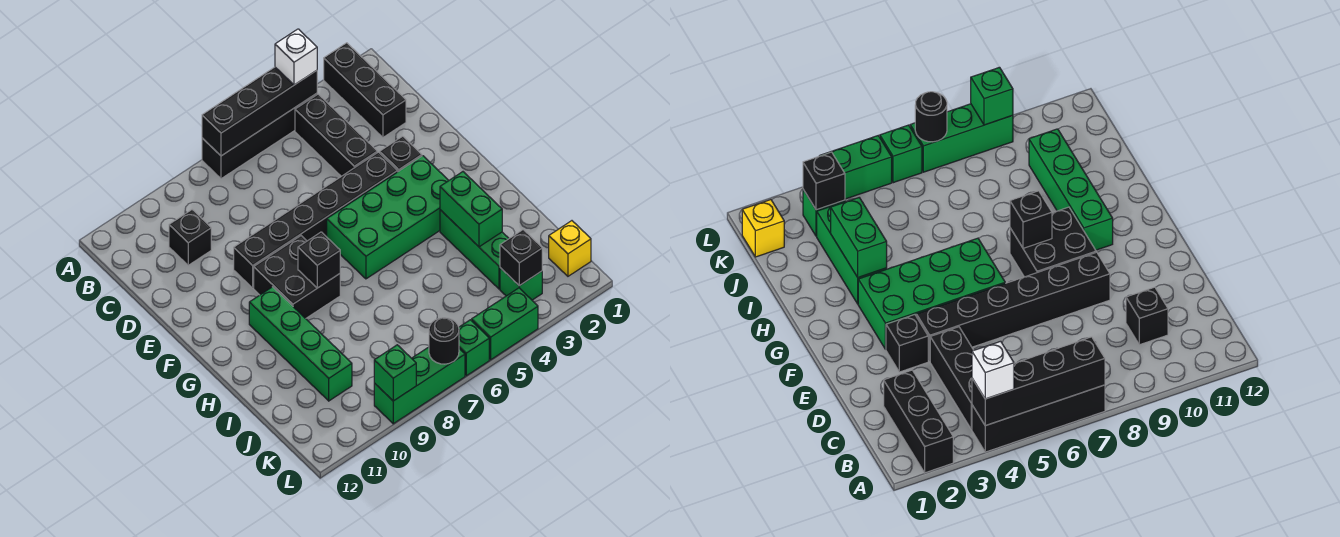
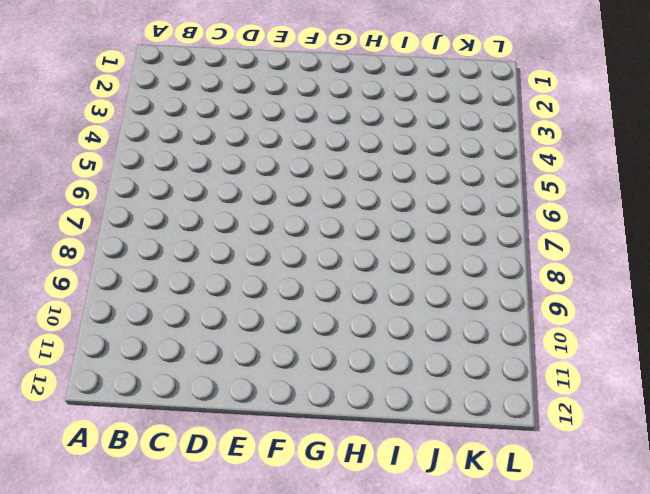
none -> black brick A2:C2 level 1
none -> black brick A4:A7 level 1
none -> black brick B4:D4 level 1

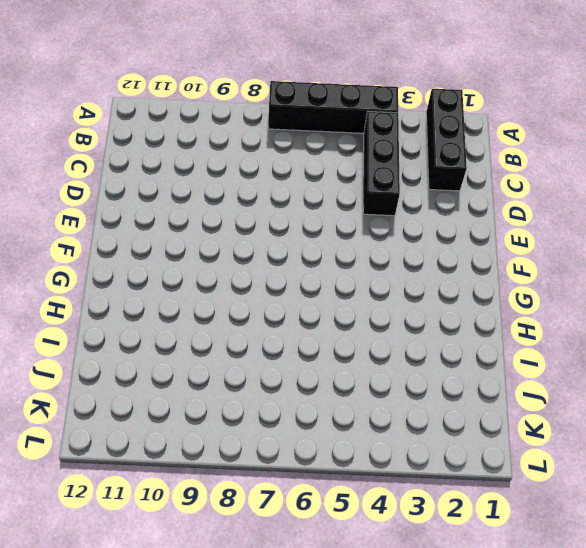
none -> black brick C10 level 1
none -> black brick E3 level 1
none -> black brick E4:E9 level 1

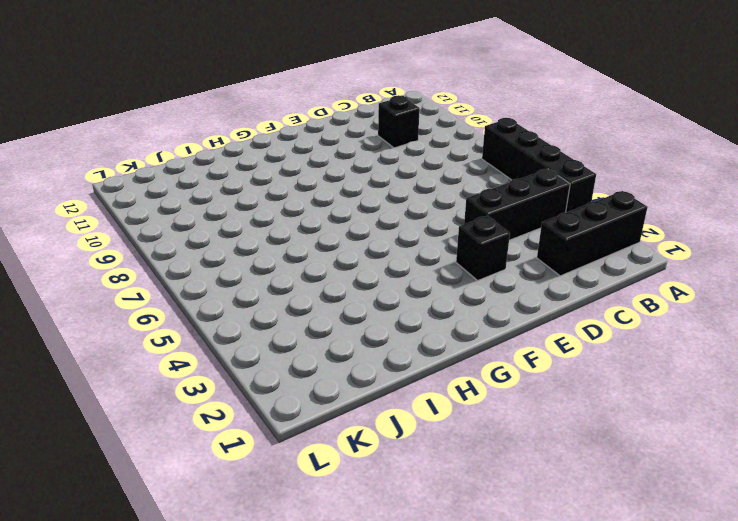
none -> black brick E4:E9 level 1
none -> green brick F3:G6 level 1
none -> black brick F8:G9 level 1

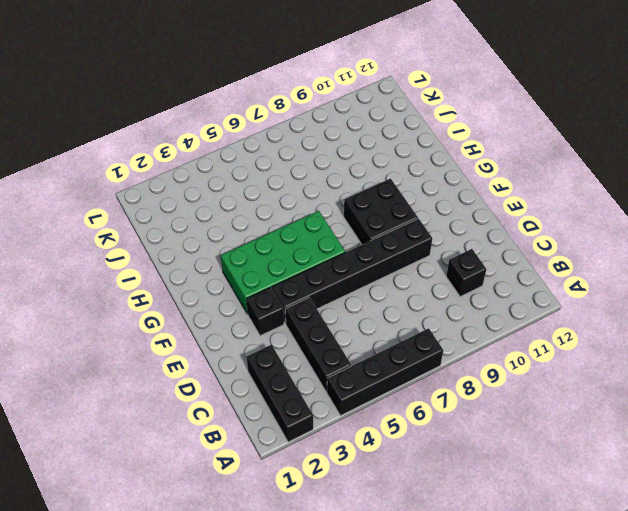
none -> green brick G10:J10 level 1
none -> green brick H3:J3 level 1
none -> yellow brick K1 level 1

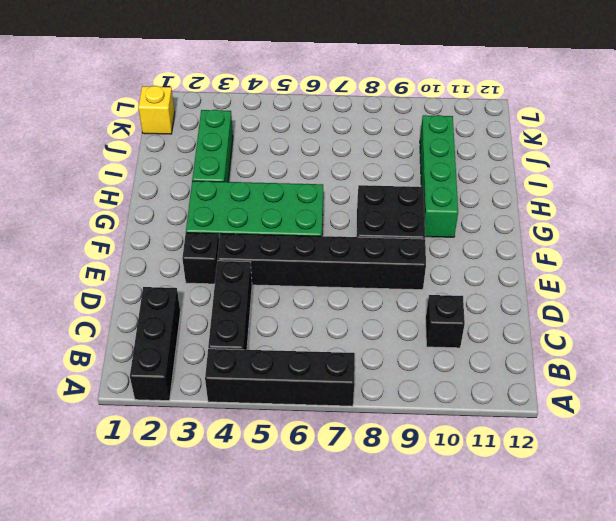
none -> green brick K3 level 1
none -> green brick L4:L5 level 1
none -> green brick L6 level 1

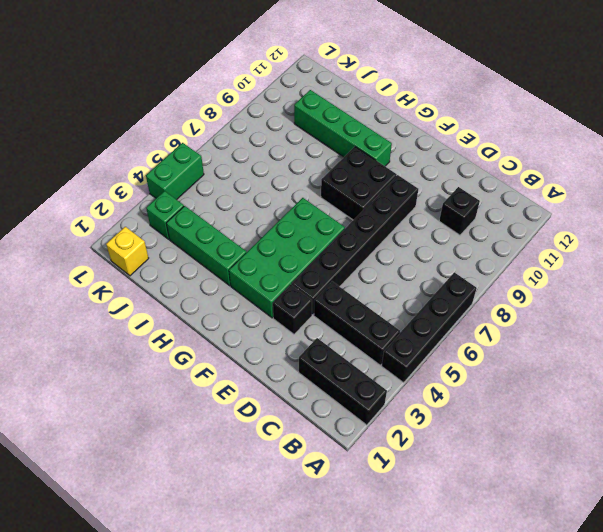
none -> green brick L6 level 1
none -> green brick L7:L9 level 1
none -> black brick A4:A7 level 2

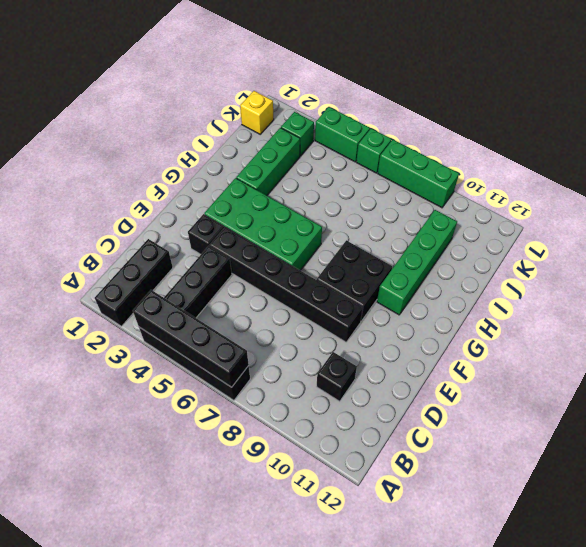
none -> black brick G8 level 2
none -> green brick H3:I3 level 2
none -> black brick K3 level 2

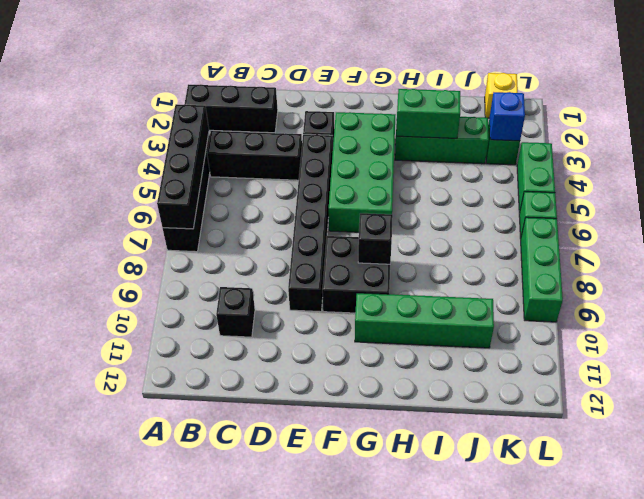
blue brick K3 level 2 -> black brick K3 level 2
none -> black round brick L7 level 2
none -> green brick L9 level 2
none -> white brick A4 level 3

